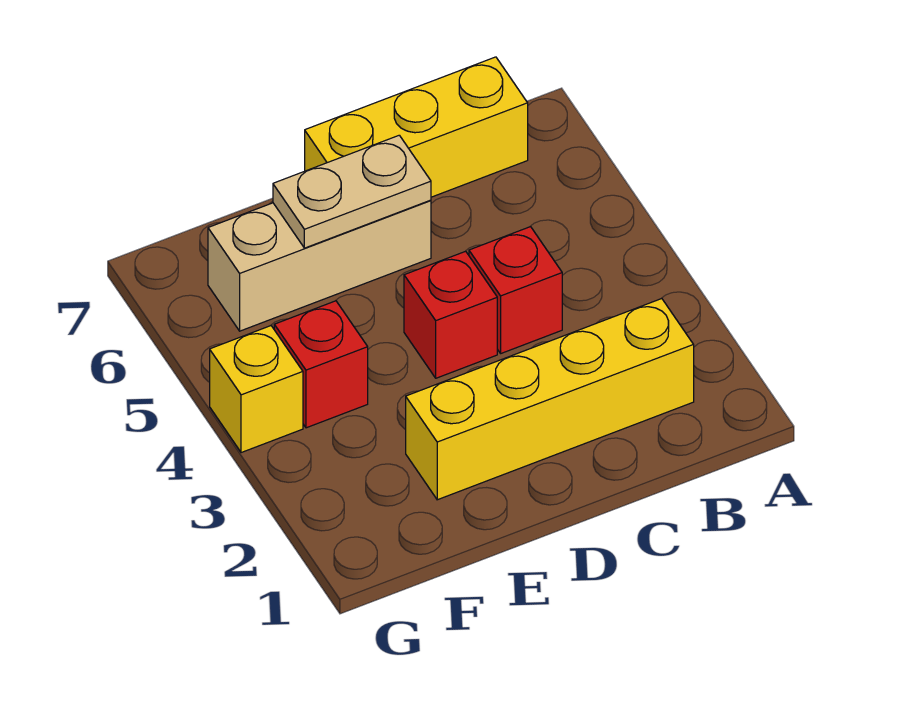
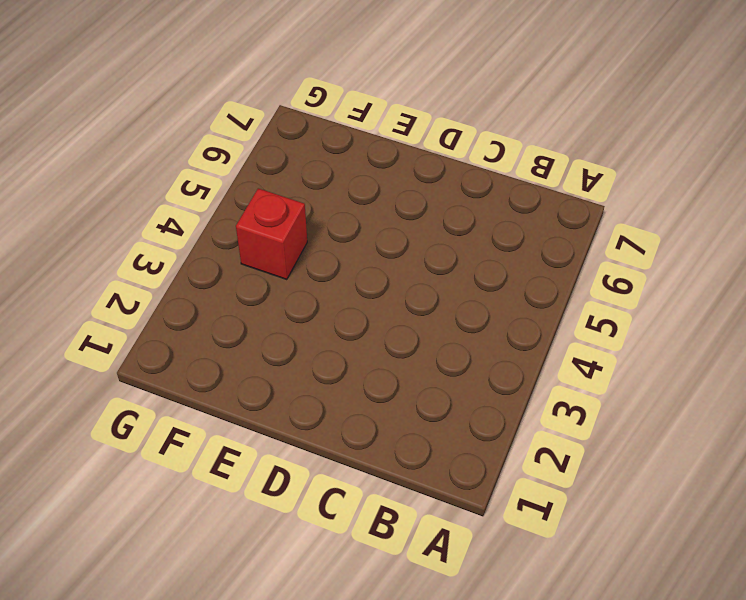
none -> yellow brick B2:E2 level 1
none -> yellow brick B7:D7 level 1

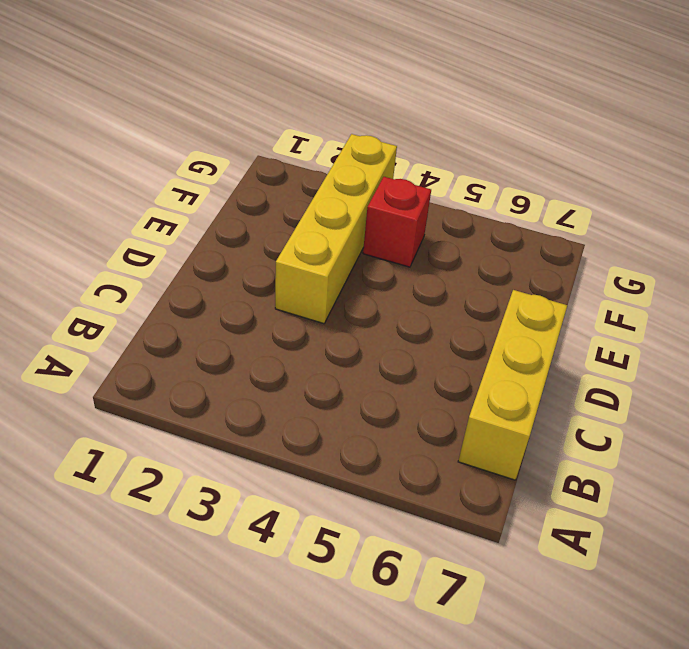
yellow brick D3:G3 level 1 -> yellow brick B2:E2 level 1
none -> red brick C4 level 1
none -> red brick D4 level 1

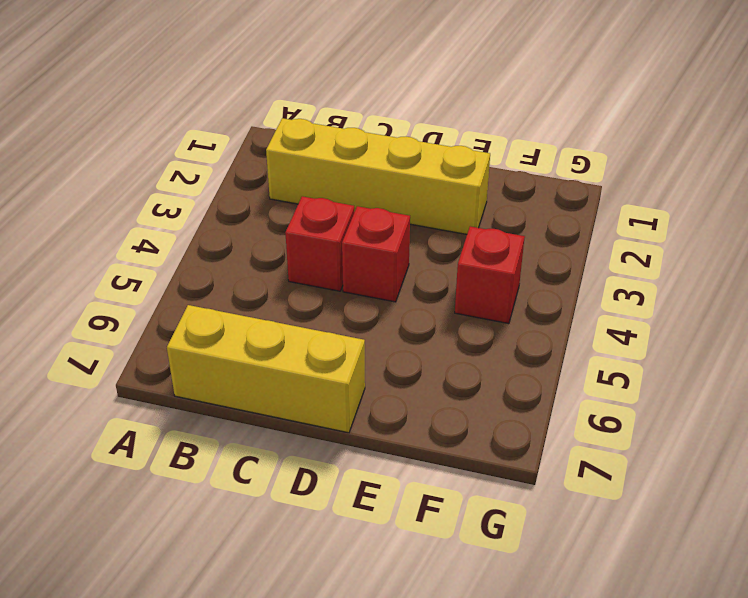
none -> tan brick D6:F6 level 1
none -> yellow brick G4 level 1

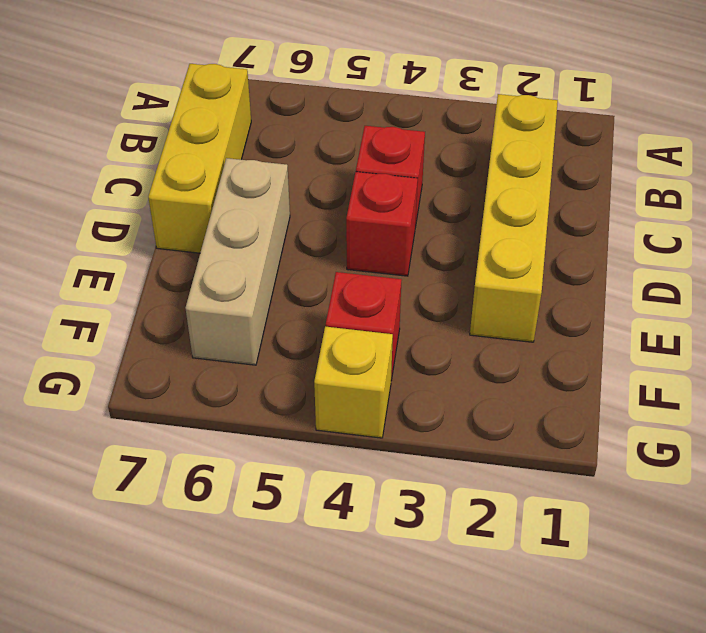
none -> tan plate D6:E6 level 2

